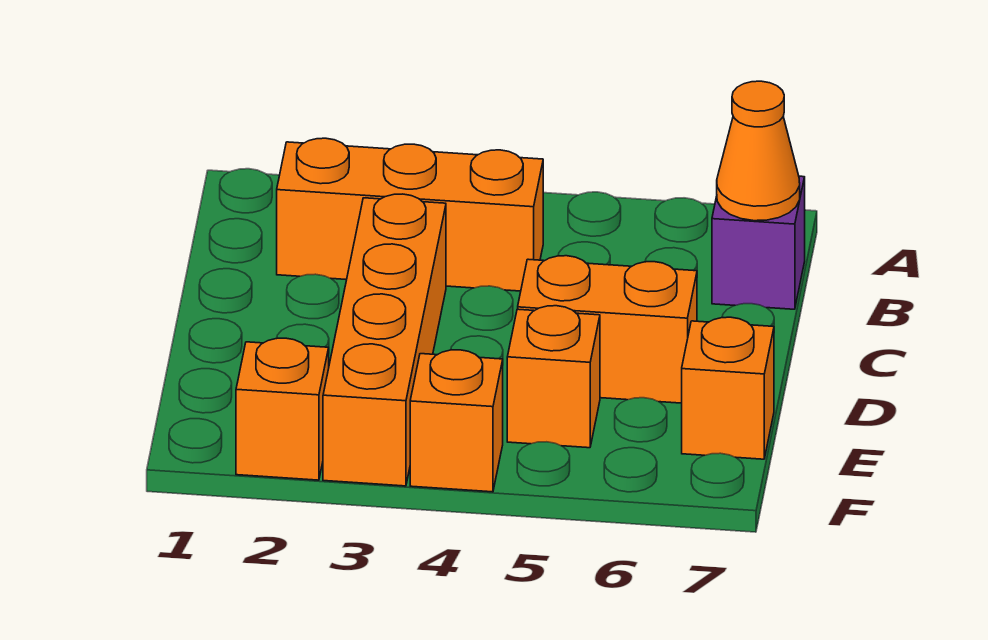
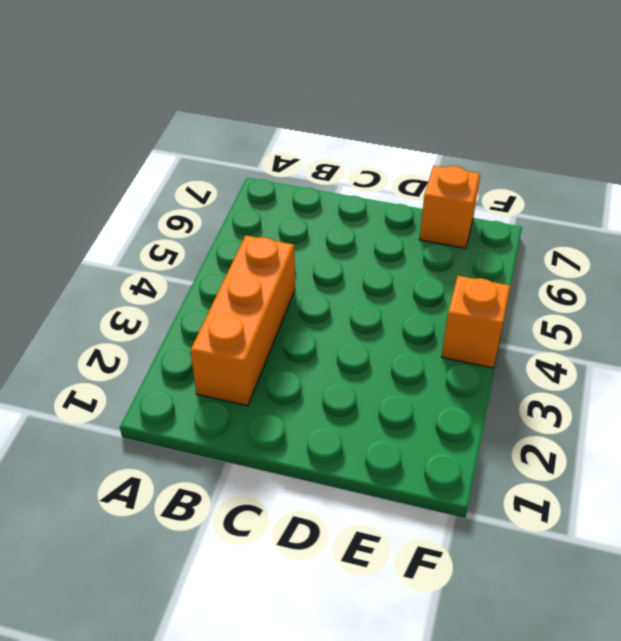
none -> purple brick B7 level 1
none -> orange brick C3:F3 level 1

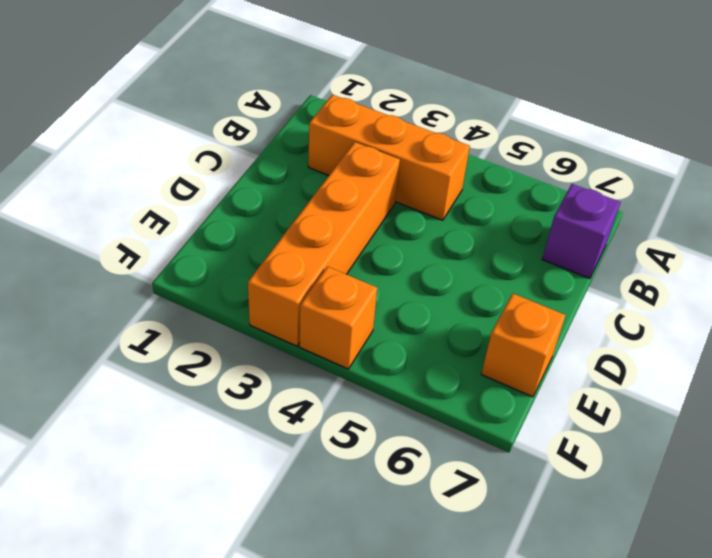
none -> orange brick D5:D6 level 1
none -> orange brick E5 level 1

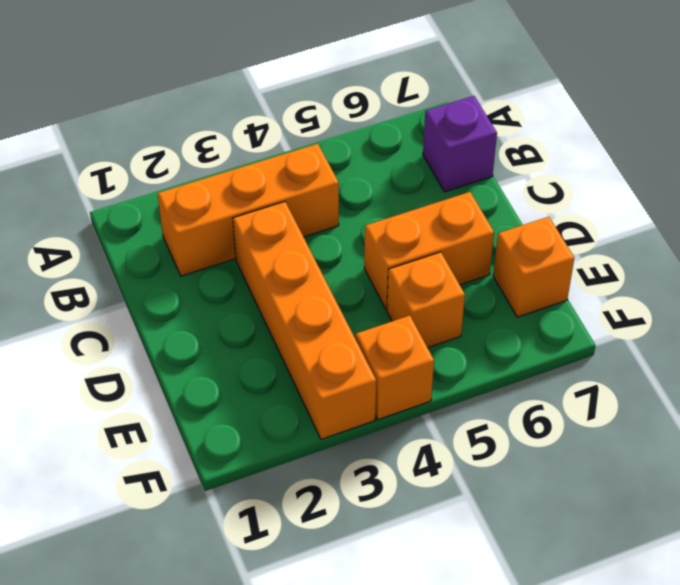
none -> orange brick F2 level 1
none -> orange cone B7 level 2

